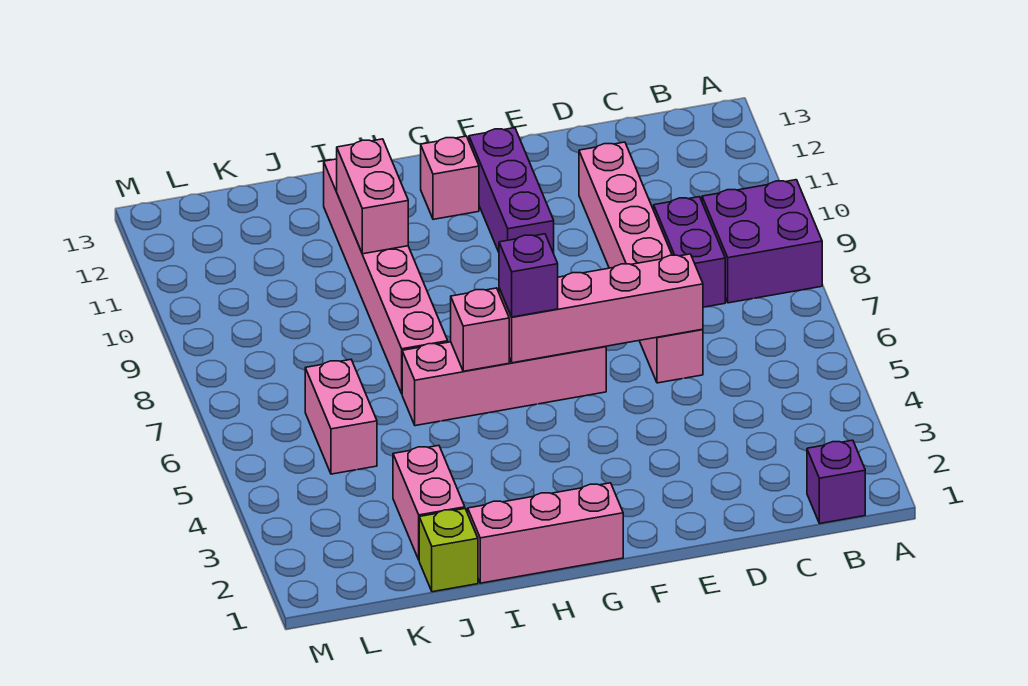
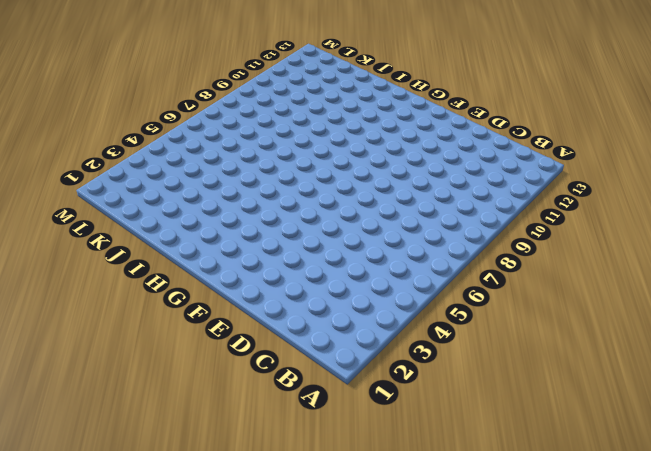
none -> purple brick A8:B9 level 1
none -> purple brick B1 level 1
none -> purple brick C8:C9 level 1

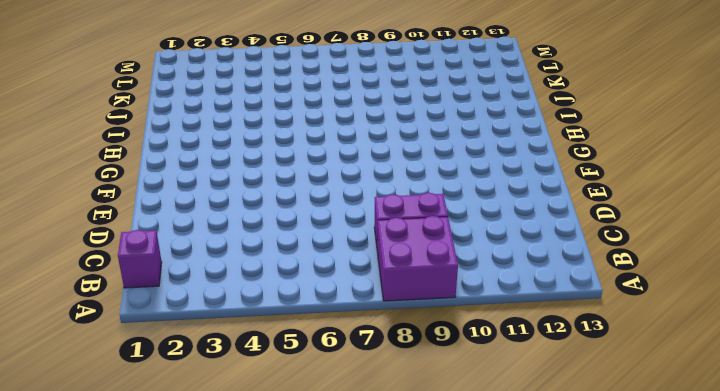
none -> pink brick D6:D11 level 1
none -> pink brick F6:I6 level 1
none -> purple brick F10:F12 level 1

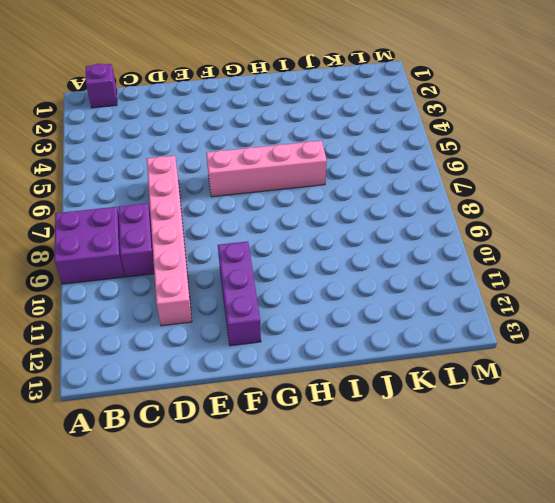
none -> pink brick G1:I1 level 1
none -> pink brick G12 level 1
none -> pink brick I7:I12 level 1

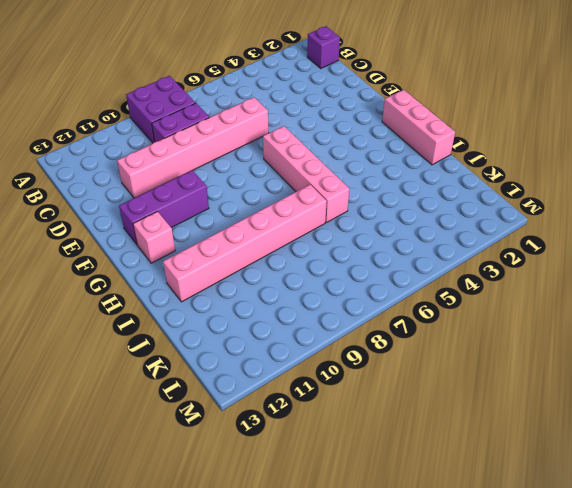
none -> lime brick J1 level 1
none -> pink brick J2:J3 level 1
none -> pink brick K5:K6 level 1

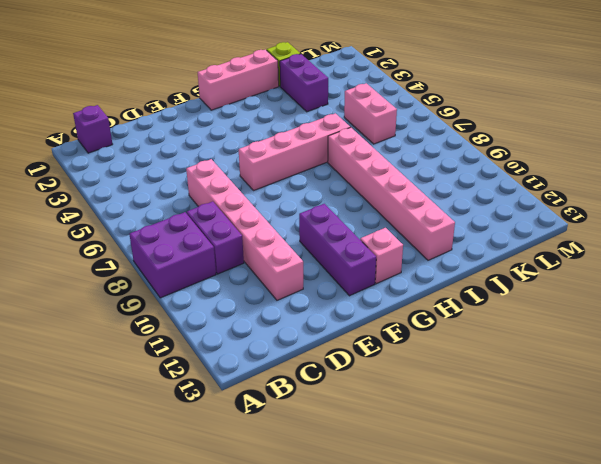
purple brick J2:J3 level 1 -> pink brick J2:J3 level 1
none -> pink brick D6:G6 level 2
none -> pink brick H6 level 2
none -> pink brick I10:I11 level 2

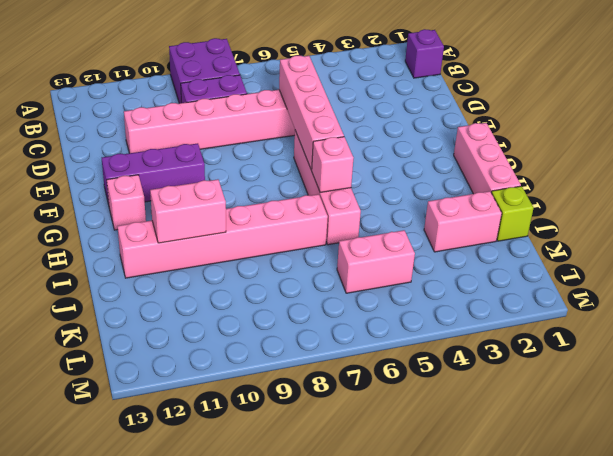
none -> purple brick G6 level 3

